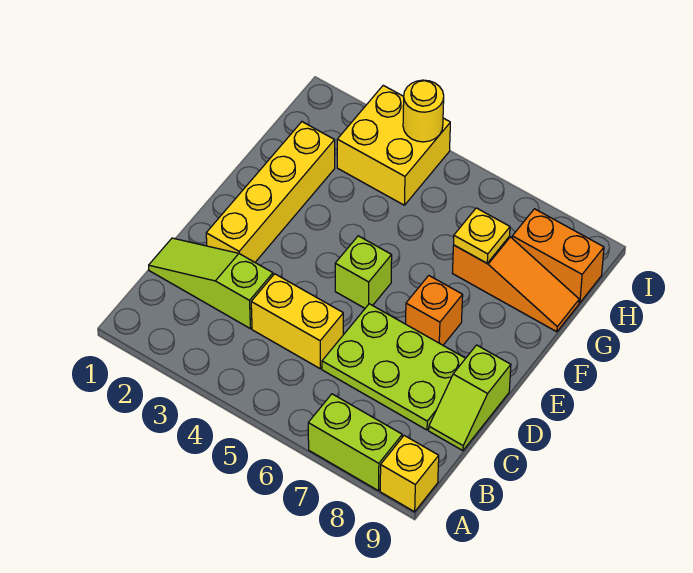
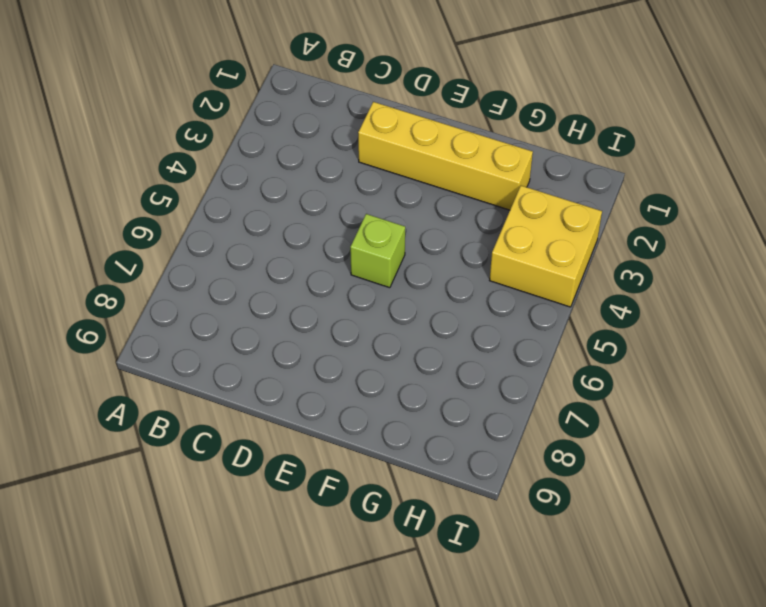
none -> lime brick A7:A8 level 1
none -> yellow brick A9 level 1
none -> lime slope C1:C3 level 1 top 3

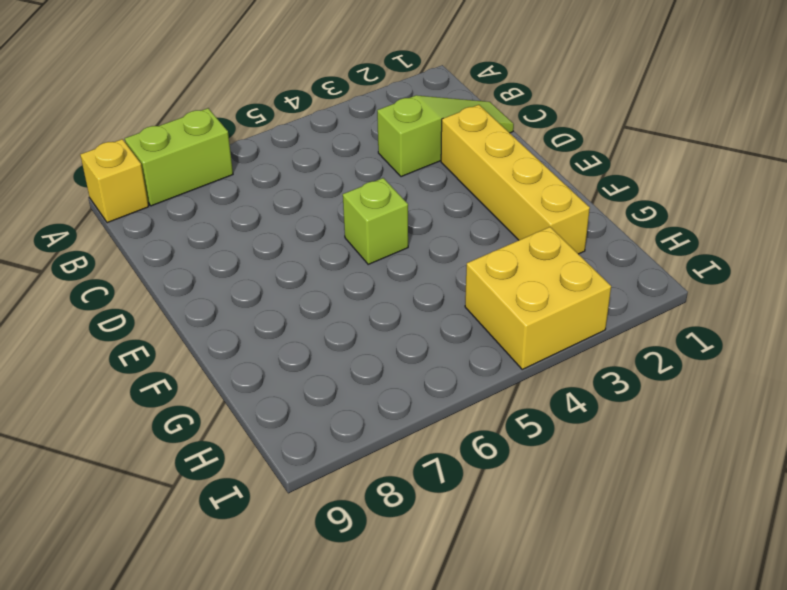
none -> yellow brick C4:C5 level 1
none -> lime plate C6:D8 level 1
none -> lime slope C9:D9 level 1 top D

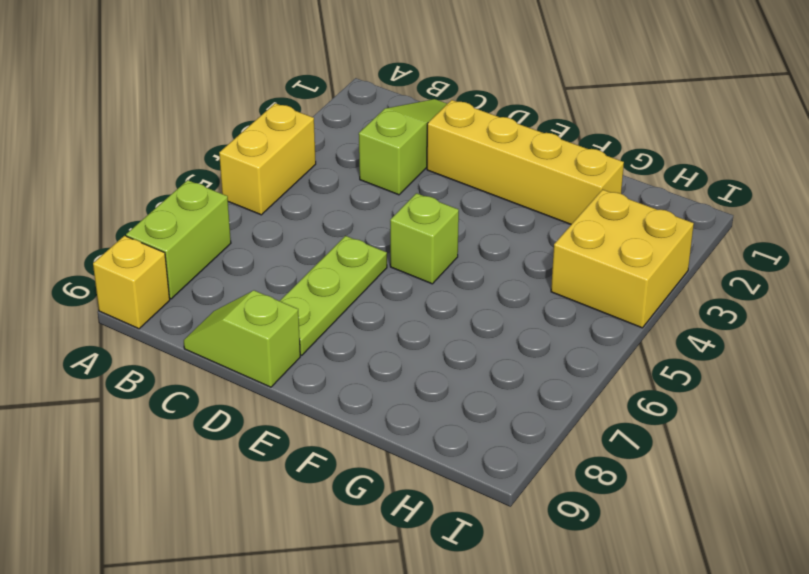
yellow brick A4:A5 level 1 -> yellow brick C4:C5 level 1
lime plate D6:D8 level 1 -> lime plate C6:D8 level 1
none -> orange brick E7 level 1
none -> orange slope G7:G9 level 1 top 7
none -> orange brick H8:H9 level 1

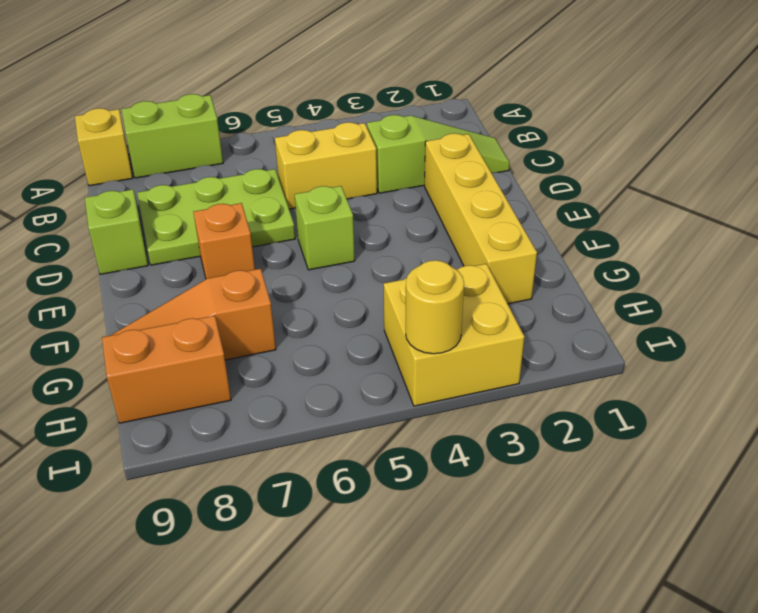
none -> yellow plate G7 level 2

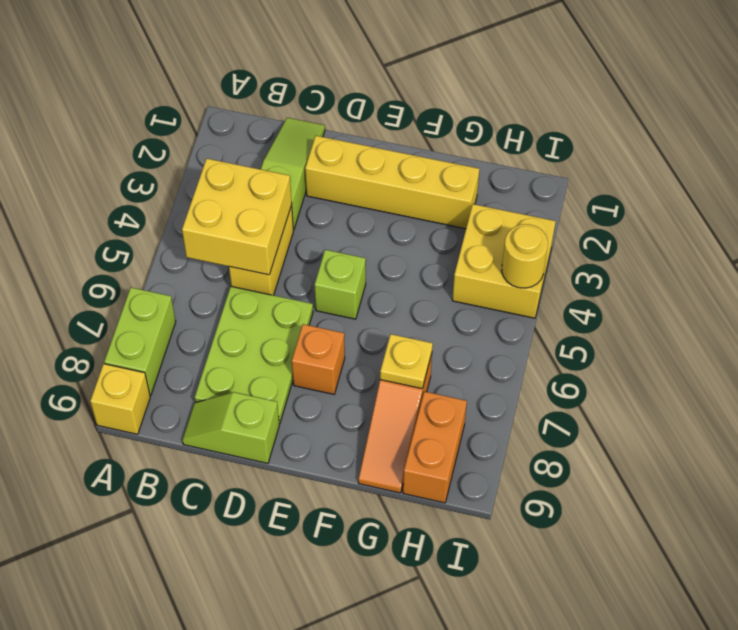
yellow brick B4:C5 level 2 -> none

